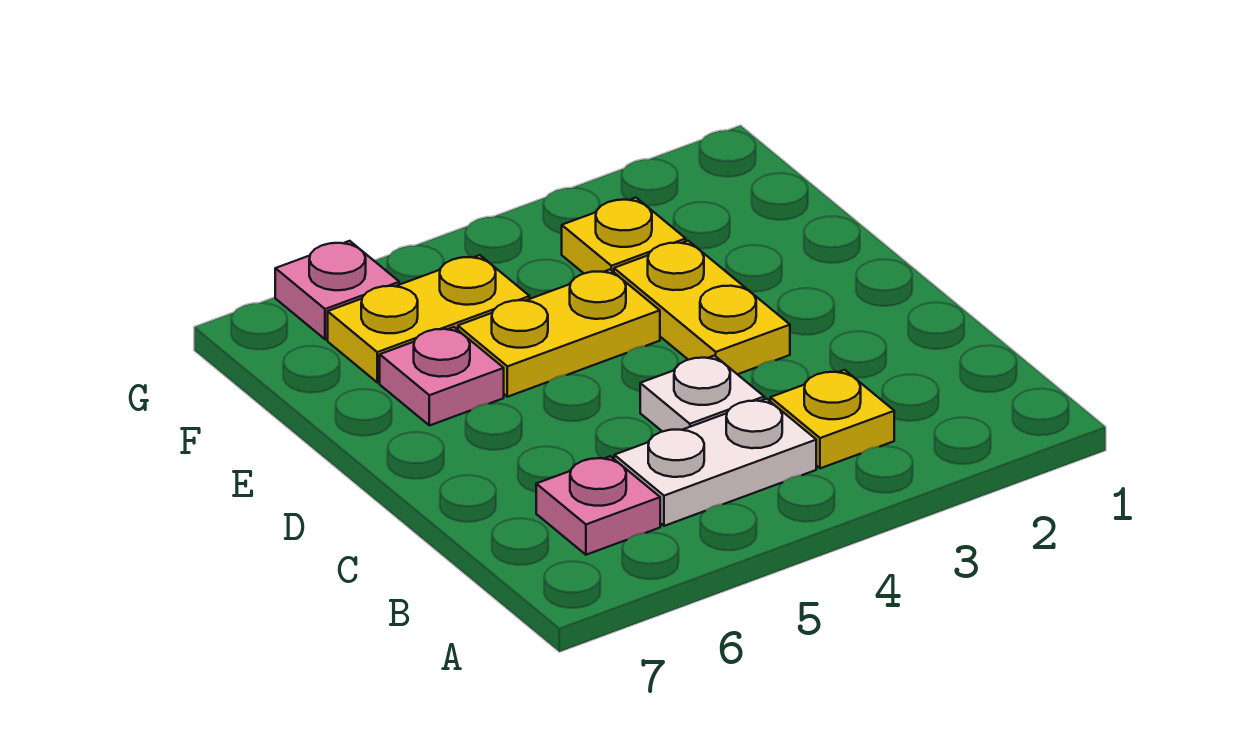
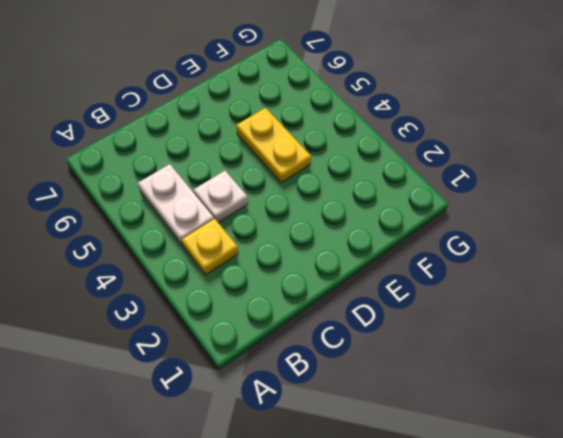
none -> pink plate B6 level 1
none -> yellow plate D3:E3 level 1

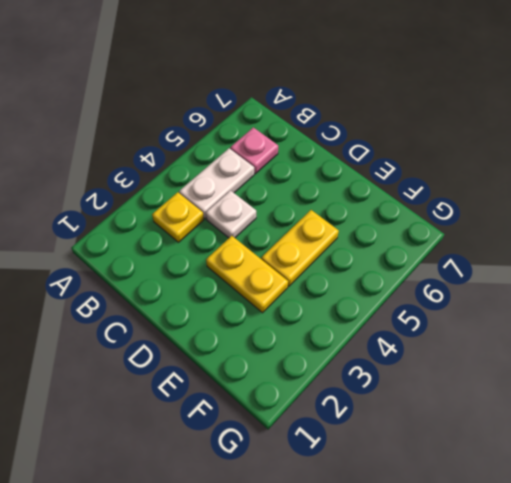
none -> pink plate E6 level 1
none -> yellow plate F3 level 1

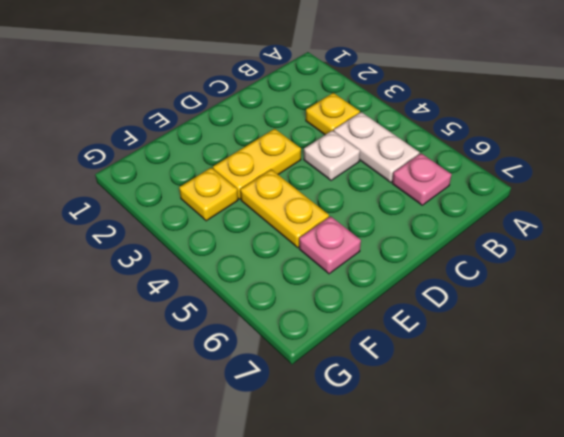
none -> yellow plate F5:F6 level 1
none -> pink plate G6 level 1

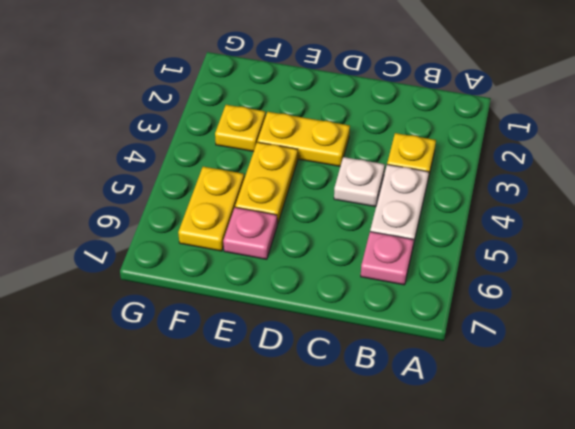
none -> pink plate G6 level 1

